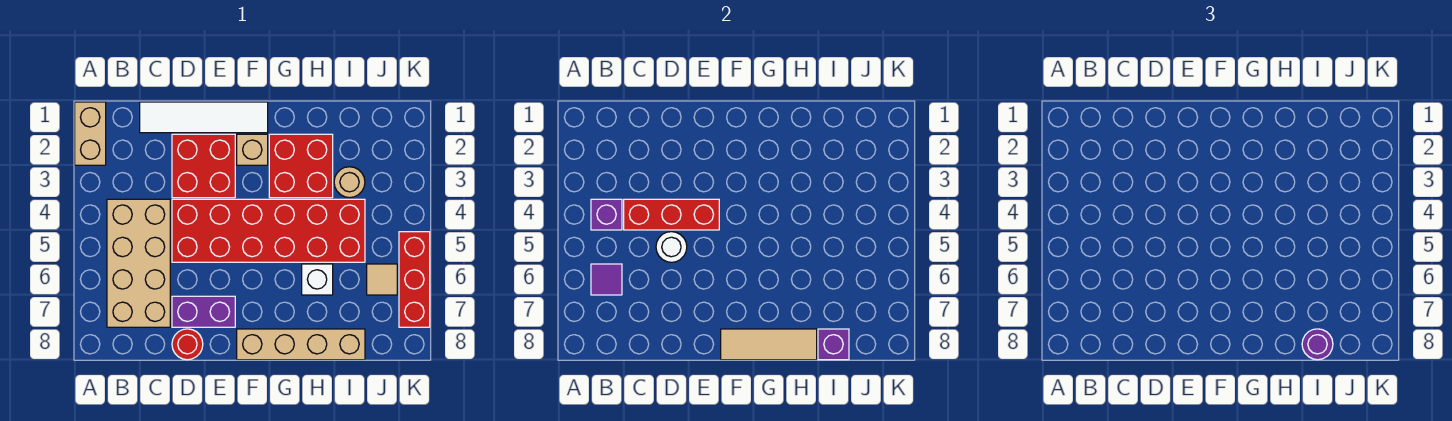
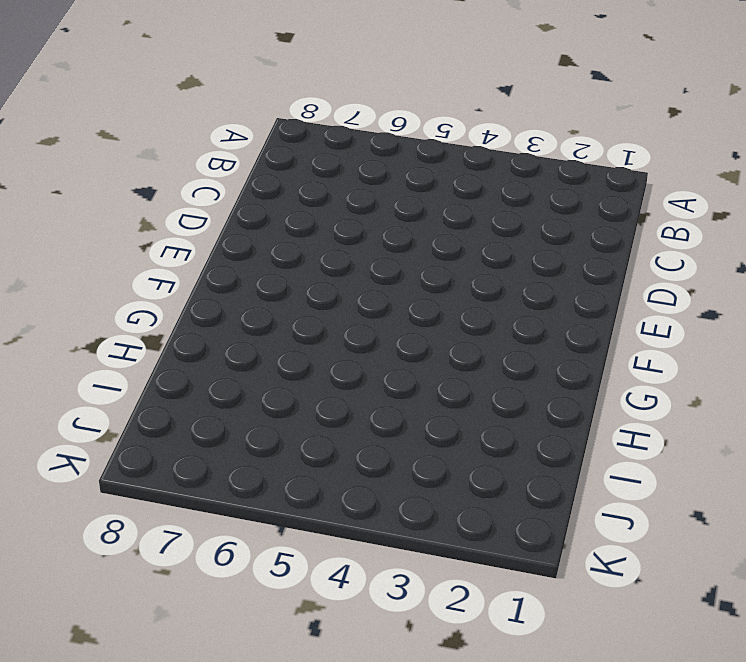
none -> tan brick A1:A2 level 1
none -> tan brick B4:C7 level 1
none -> white tile C1:F1 level 1

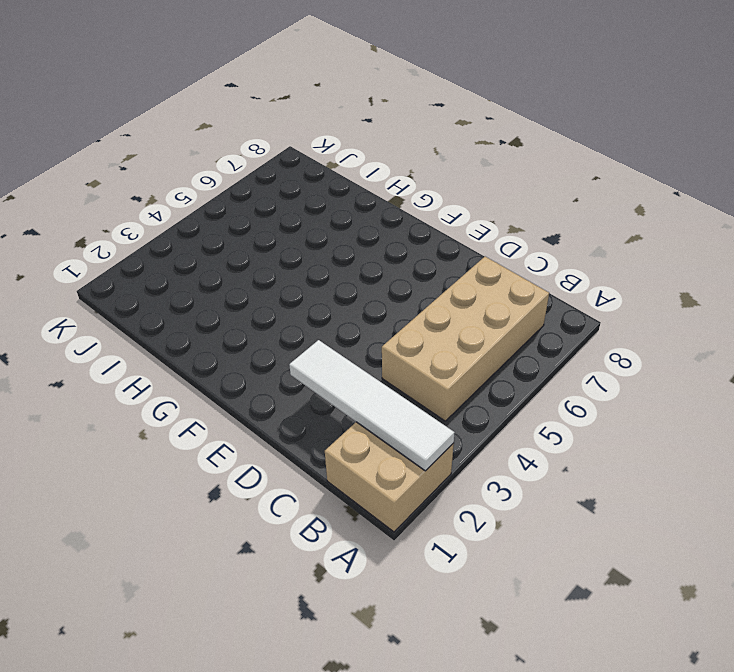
tan brick A1:B2 level 1 -> tan brick A1:A2 level 1
white tile A2:D2 level 2 -> white tile C1:F1 level 1
none -> red brick D2:E3 level 1
none -> red brick D4:I5 level 1
none -> purple brick D7:E7 level 1

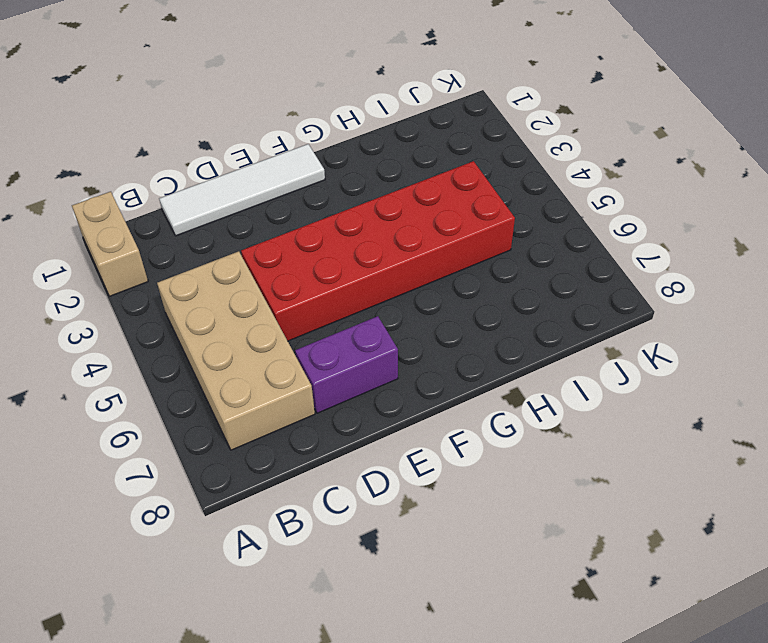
none -> red brick D2:E3 level 1
none -> red round brick D8 level 1
none -> tan brick F2 level 1

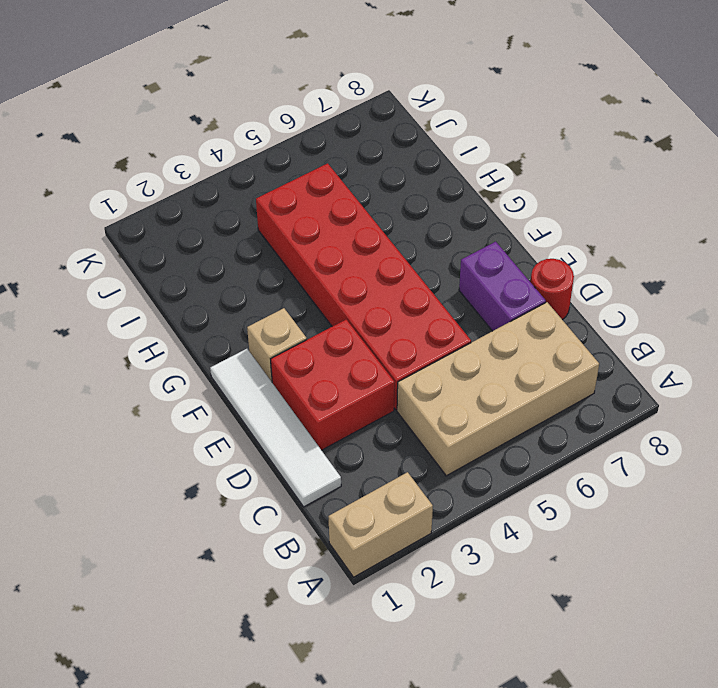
none -> tan brick F8:I8 level 1
none -> red brick G2:H3 level 1
none -> white brick H6 level 1

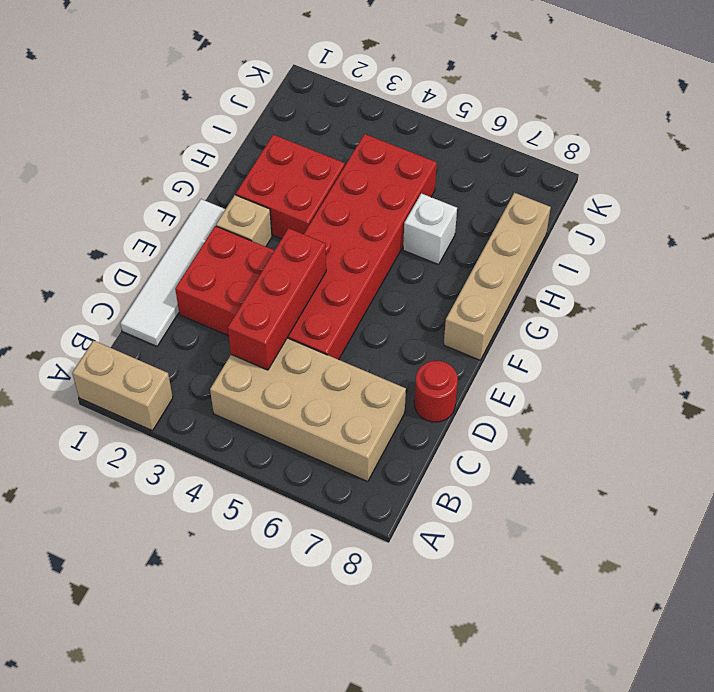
none -> purple brick D7:E7 level 1
none -> tan round brick I3 level 1
none -> tan tile J6 level 1

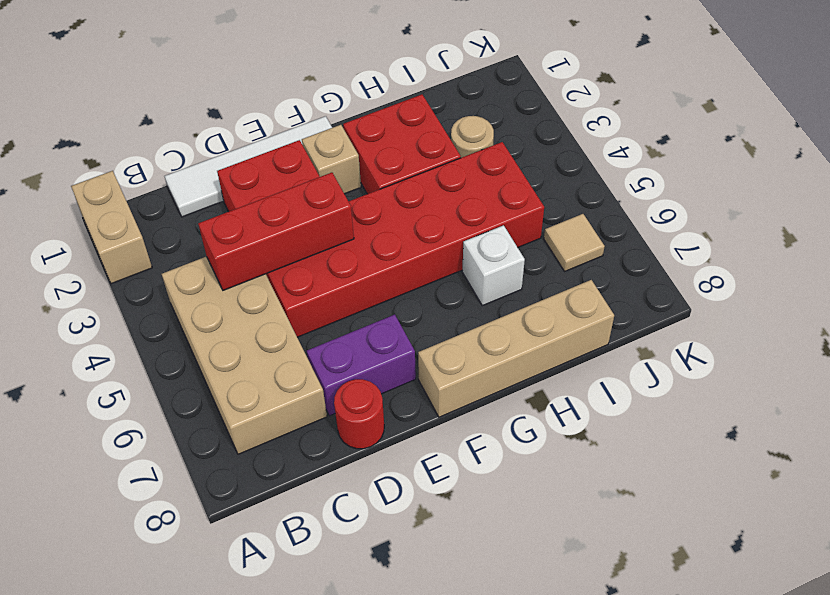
none -> red brick K5:K7 level 1
none -> purple brick B4 level 2
none -> purple tile B6 level 2

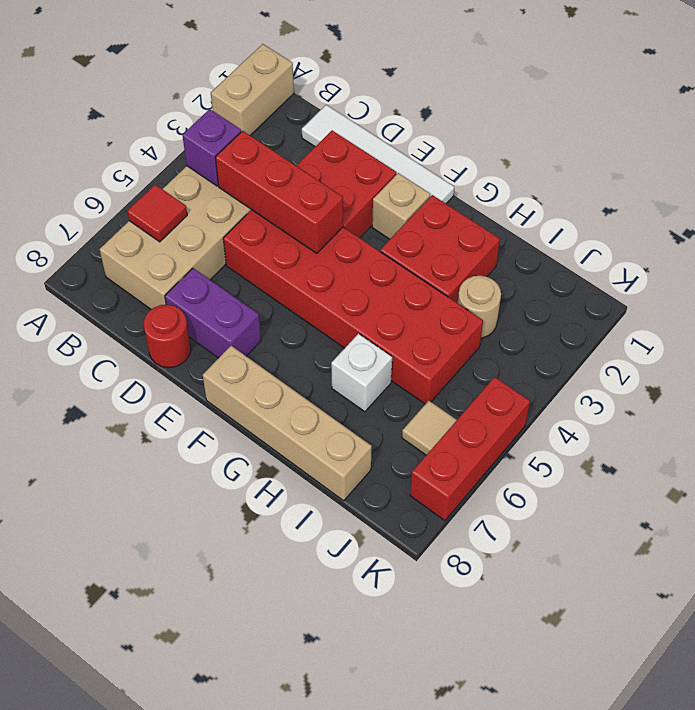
red tile B6 level 2 -> purple tile B6 level 2
none -> white round brick D5 level 2
none -> tan tile F8:H8 level 2
none -> purple brick I8 level 2

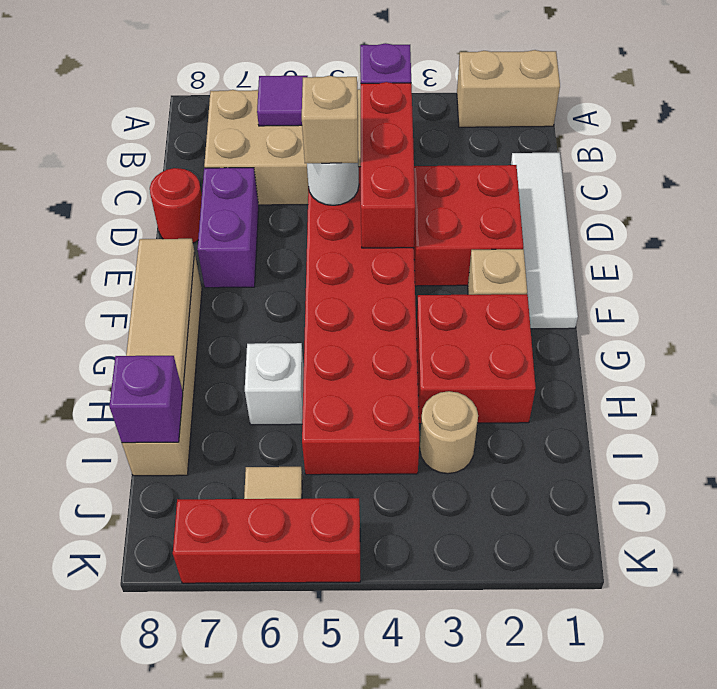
tan brick D5 level 3 -> none
none -> purple round brick I8 level 3

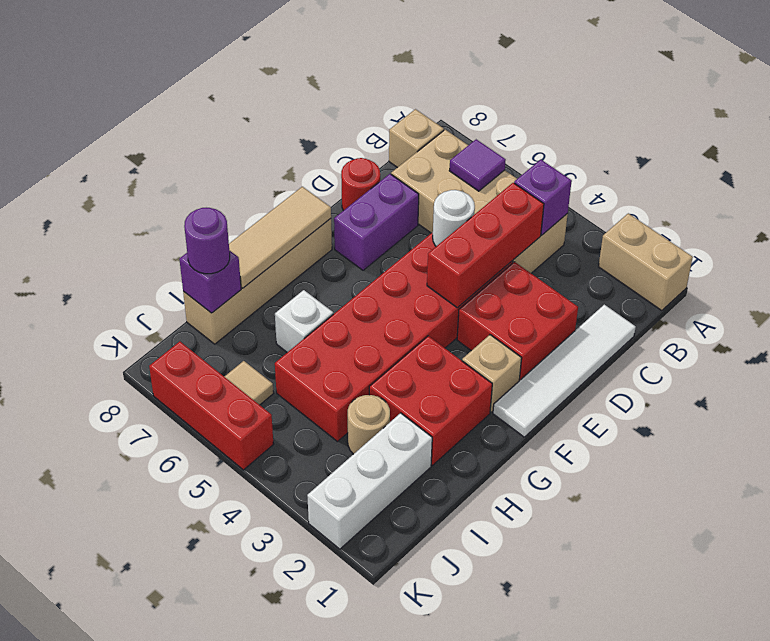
tan brick B8 level 1 -> none
white brick I2:K2 level 1 -> none

